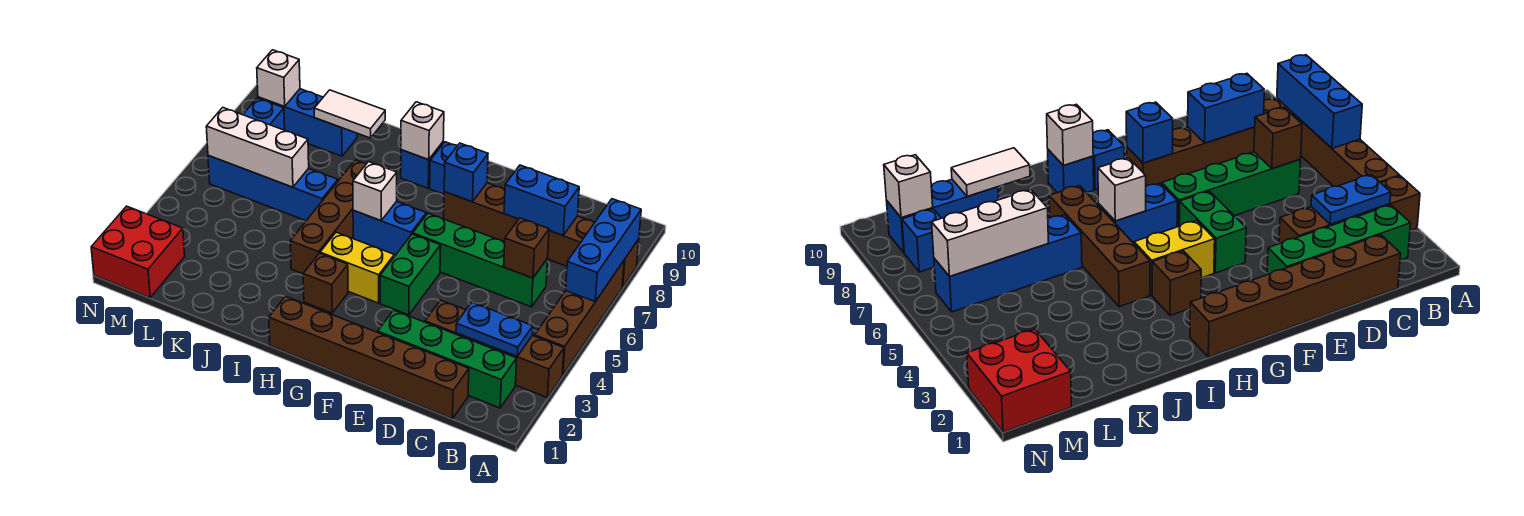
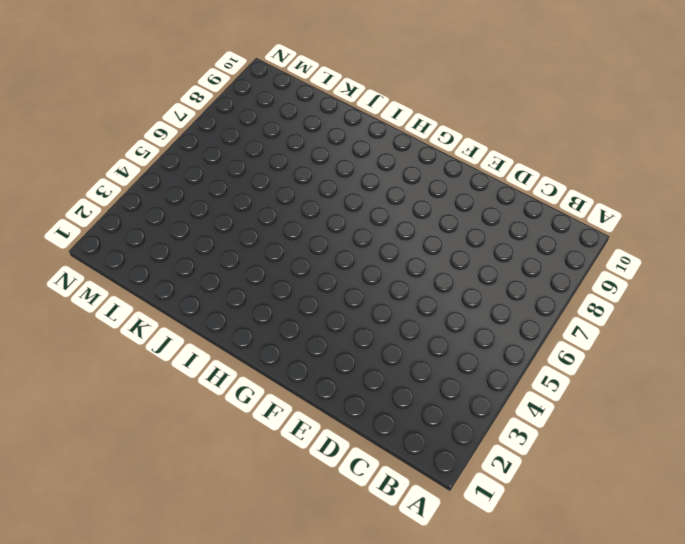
none -> brown brick A3:D3 level 1
none -> brown brick A4:A7 level 1
none -> brown brick A8:F8 level 1

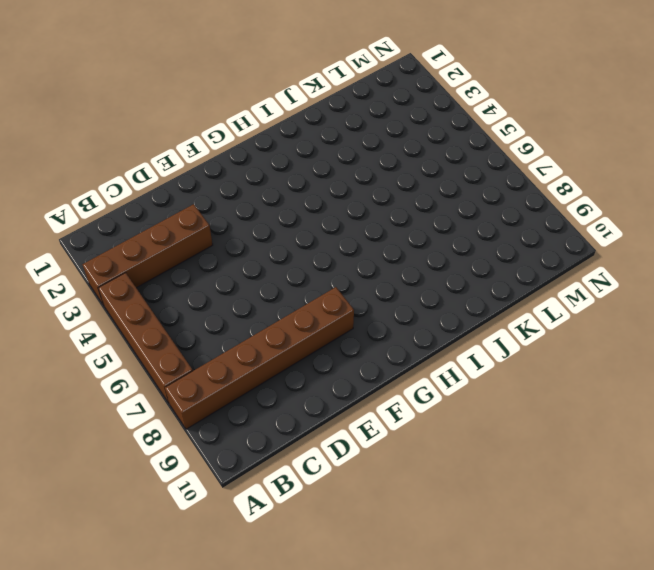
none -> green brick B2:E2 level 1
none -> brown brick C1:H1 level 1
none -> green brick C6:F6 level 1

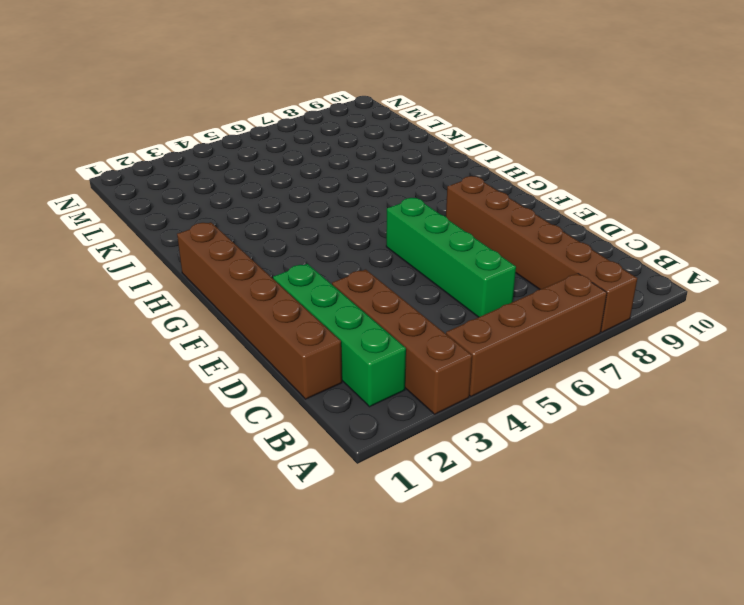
none -> green brick F4:F5 level 1
none -> yellow brick G4:H4 level 1
none -> blue brick G6:H6 level 1

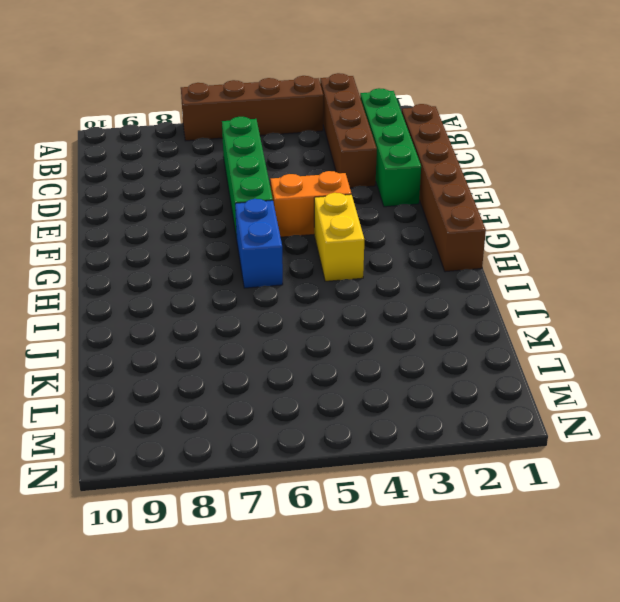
orange brick F4:F5 level 1 -> green brick F4:F5 level 1
none -> brown brick A8:F8 level 1
none -> blue brick G9 level 1
none -> brown brick H3 level 1

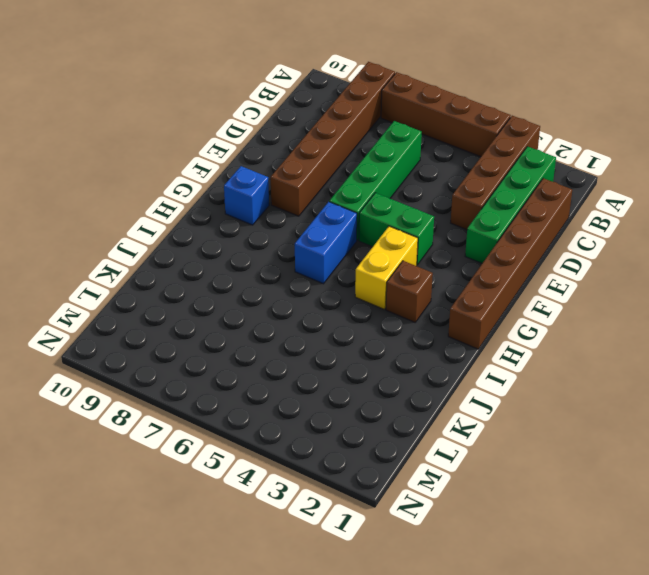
none -> blue brick H9 level 1
none -> brown brick I4:I7 level 1
none -> blue brick J6:M6 level 1

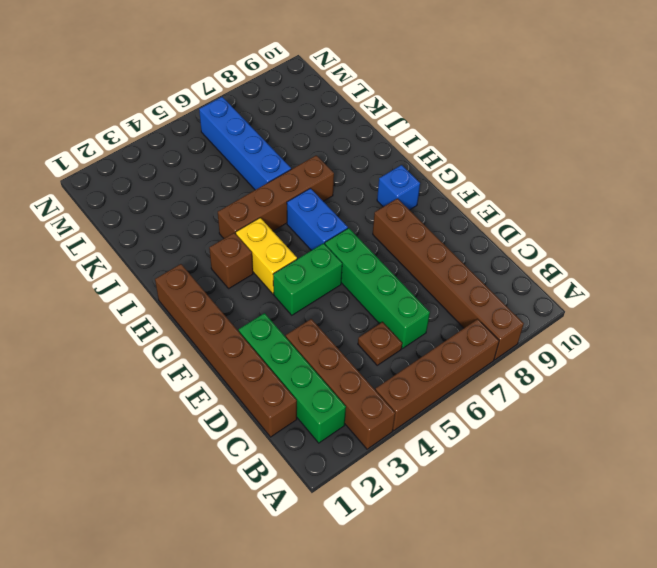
brown plate C5 level 1 -> none
none -> blue brick H9 level 1
none -> blue brick K9:M9 level 1
none -> red brick M1:N2 level 1

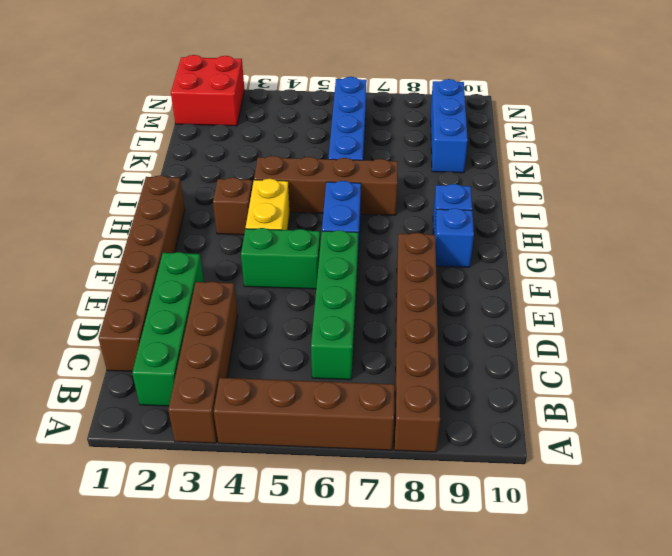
none -> blue brick M8 level 1
none -> blue brick A6:A8 level 2
none -> blue plate B3:C3 level 2

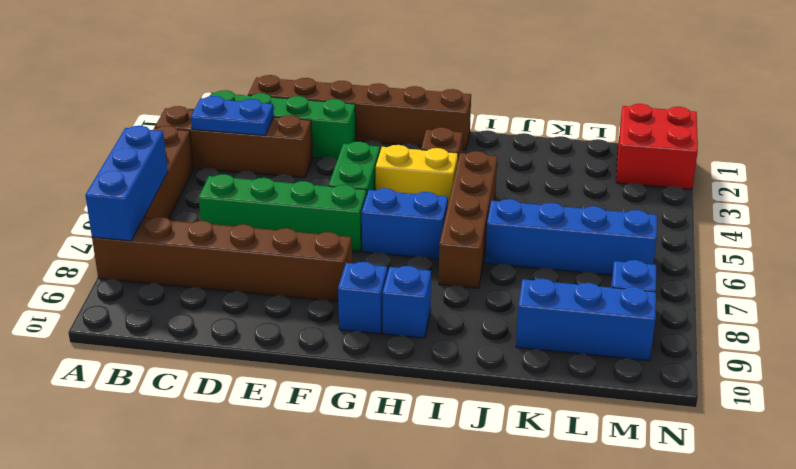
none -> brown brick C6 level 2
none -> blue brick C8:D8 level 2
none -> blue brick F8 level 2

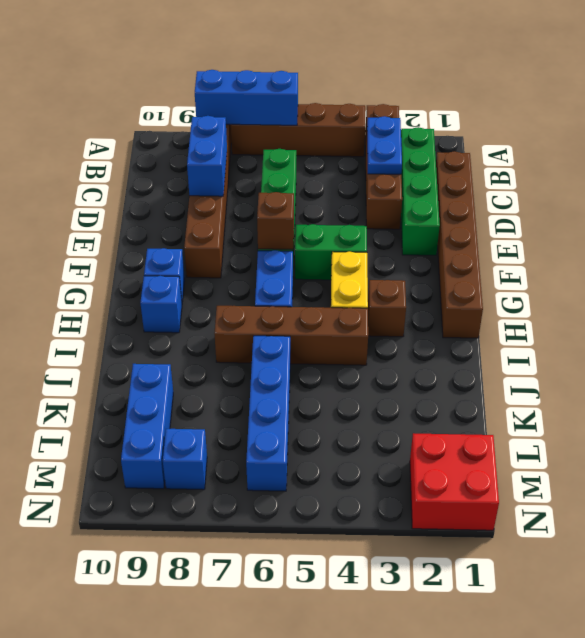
brown brick F6 level 2 -> brown brick C6 level 2
none -> blue brick F8 level 2
none -> white brick H6 level 2
none -> white brick H9 level 2

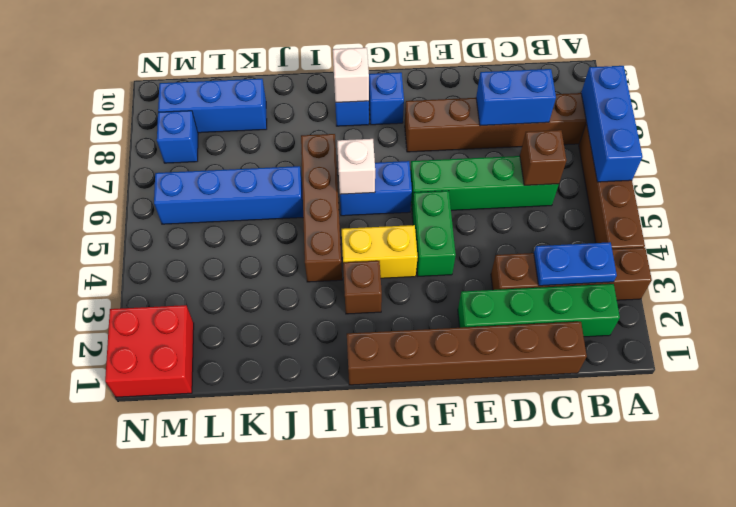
none -> blue brick F8 level 2
none -> white tile J9:K9 level 2
none -> white brick K6:M6 level 2

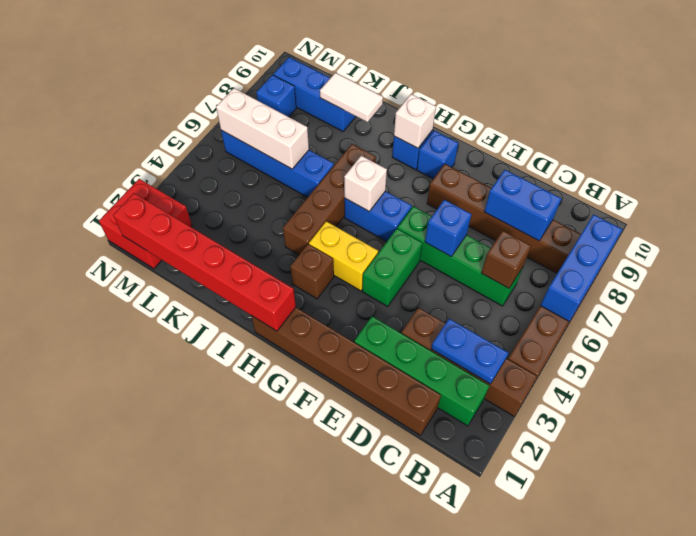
blue brick E6 level 2 -> blue brick F8 level 2
red brick H1:M1 level 2 -> none
none -> white brick M9 level 2

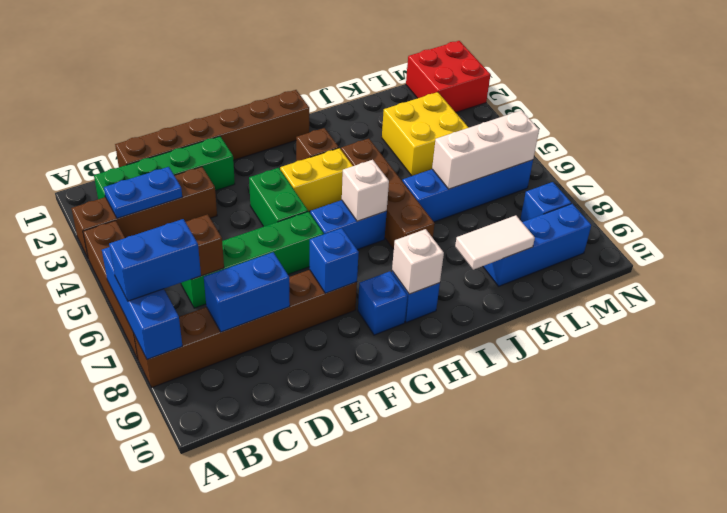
blue brick A7:B7 level 3 -> none
yellow brick K3:L4 level 1 -> none
none -> white brick M9 level 2

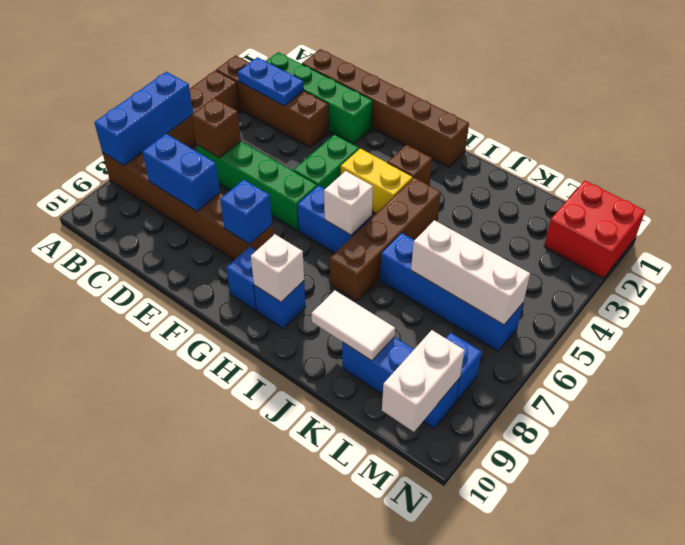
white brick M9:M10 level 2 -> white brick M9 level 2

